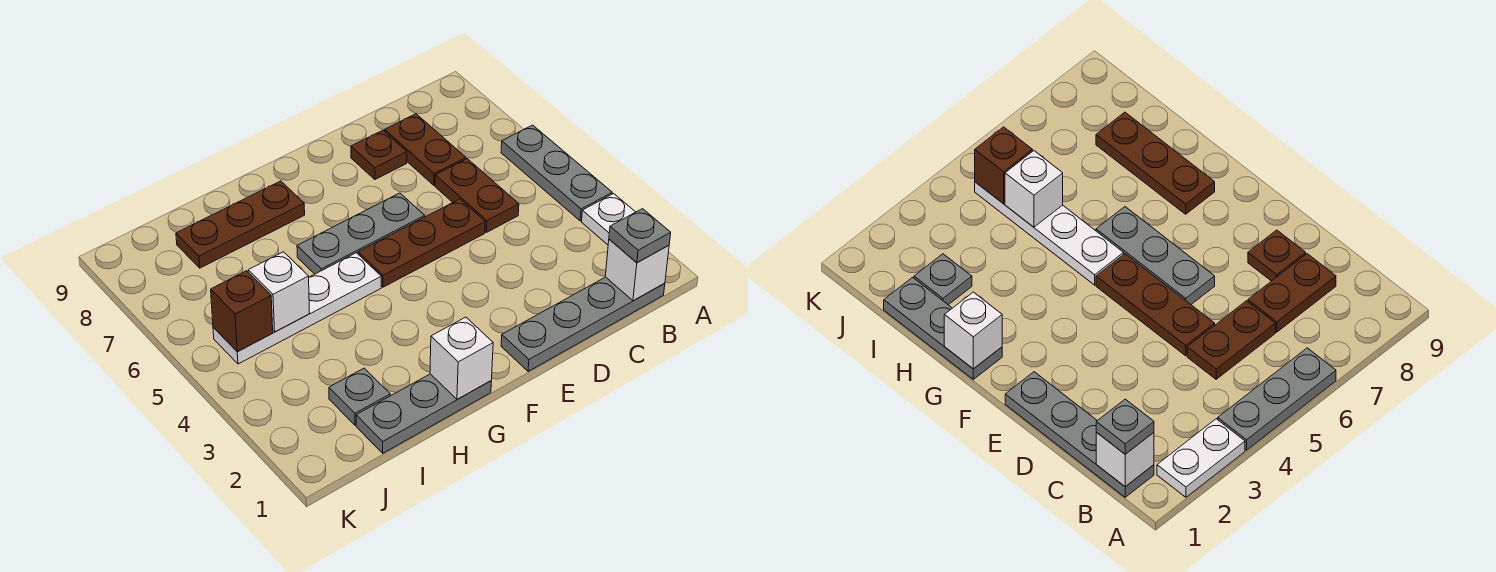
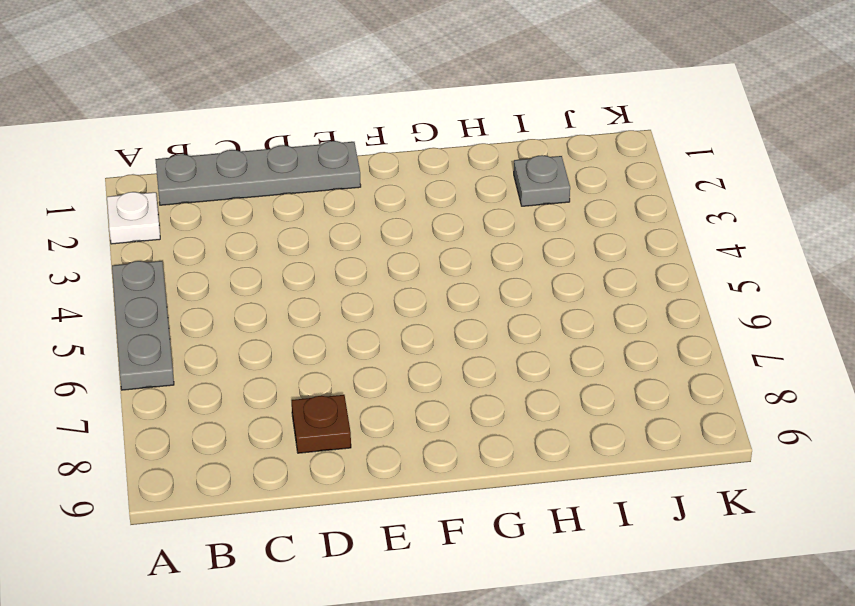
white plate A2 level 1 -> white plate A2:A3 level 1
none -> brown plate C5:C6 level 1
none -> brown plate C7:C8 level 1
none -> brown plate D5:F5 level 1

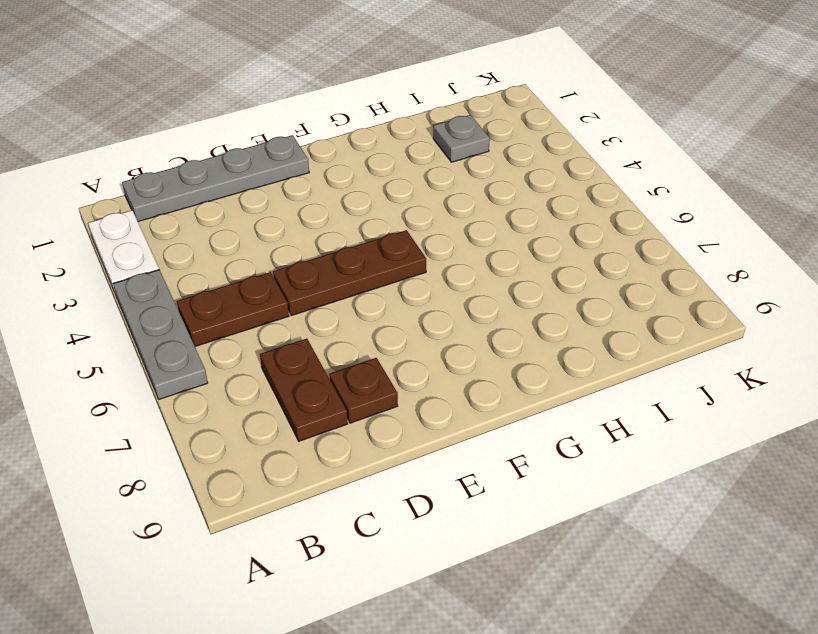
brown plate B5:C5 level 1 -> brown plate C5:C6 level 1
none -> grey plate E6:G6 level 1
none -> grey plate G1:I1 level 1
none -> white plate G5:J5 level 1

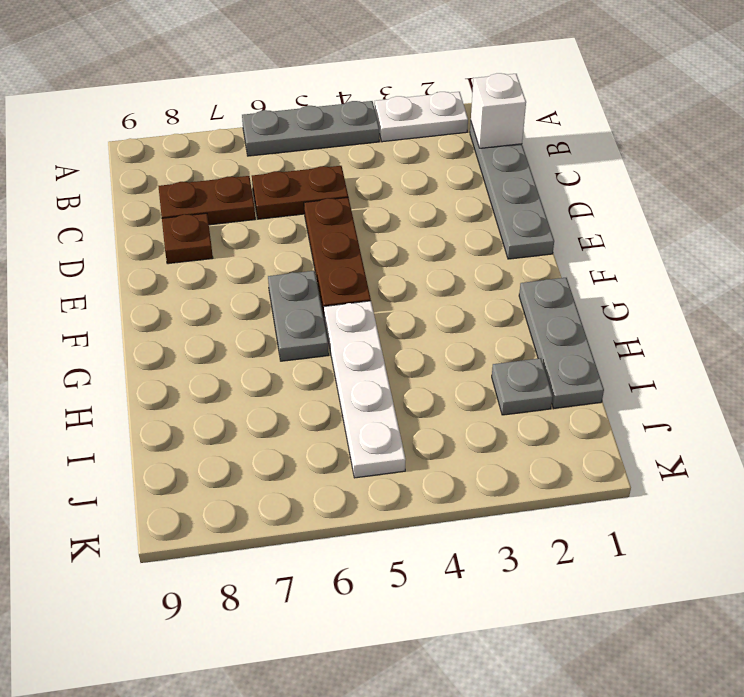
grey plate F6:G6 level 1 -> grey plate E6:G6 level 1
none -> brown plate G8:I8 level 1
none -> white brick G1 level 2
none -> white brick I5 level 2

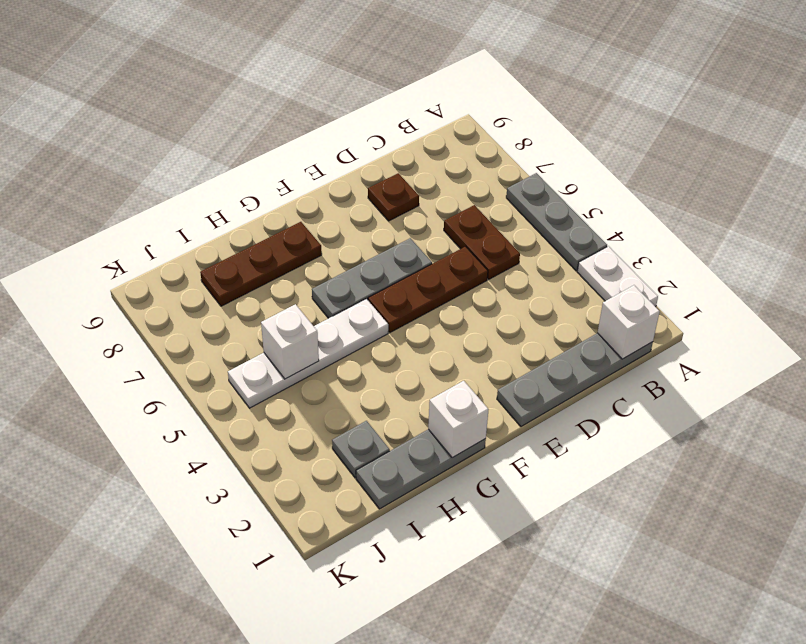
none -> brown plate C7:C8 level 1
none -> brown brick J5 level 2
none -> grey plate B1 level 3

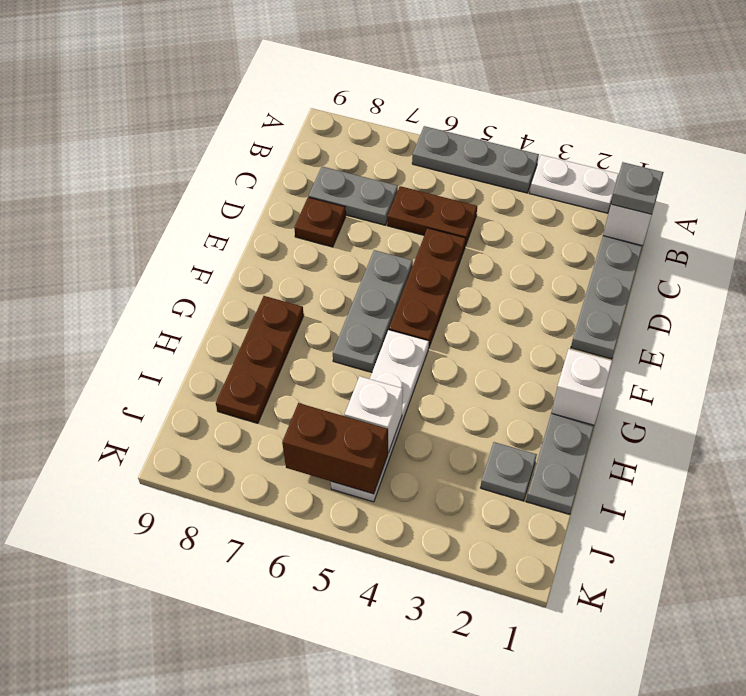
grey plate C7:C8 level 1 -> brown plate C7:C8 level 1
brown brick J5:J6 level 2 -> brown brick J5 level 2

